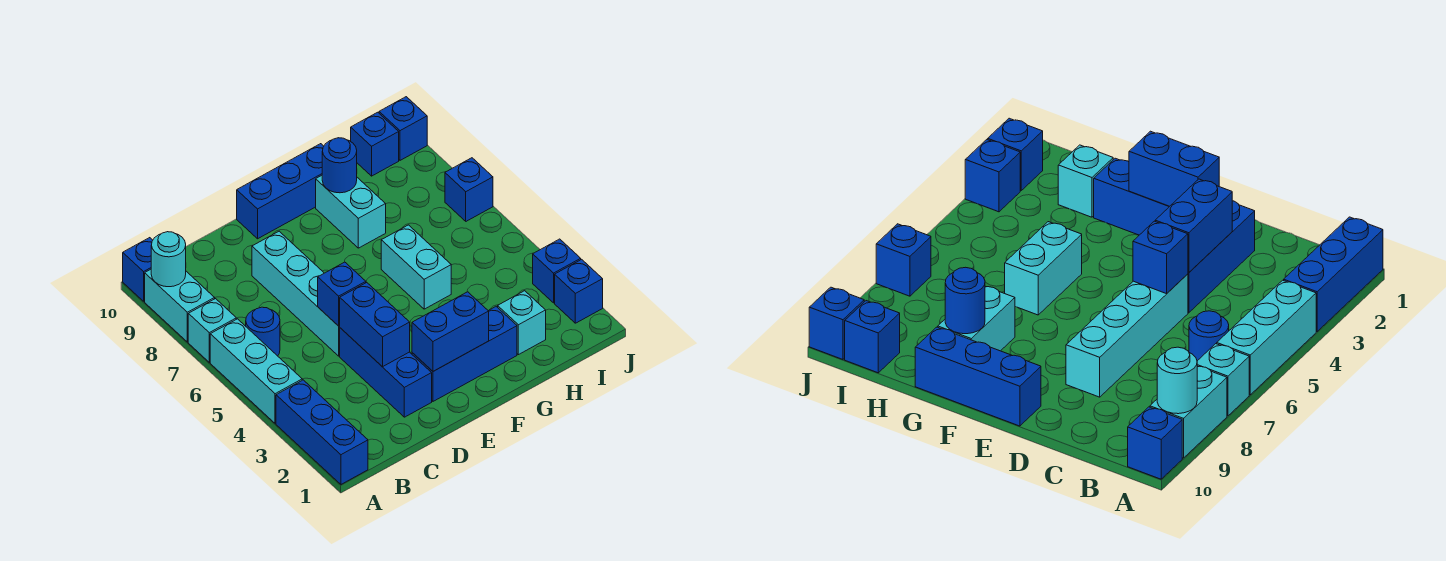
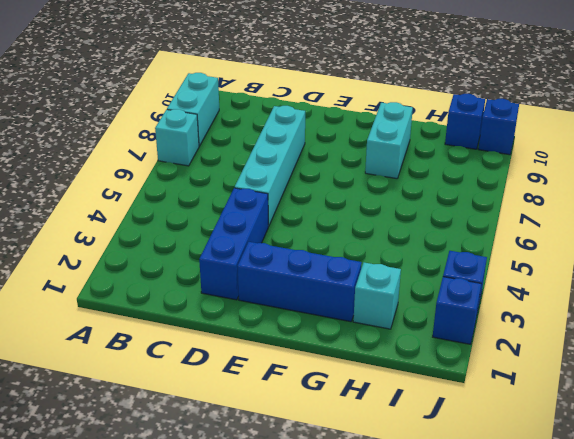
none -> blue brick A1:A3 level 1
none -> cyan brick A4:A6 level 1
none -> blue brick A10 level 1

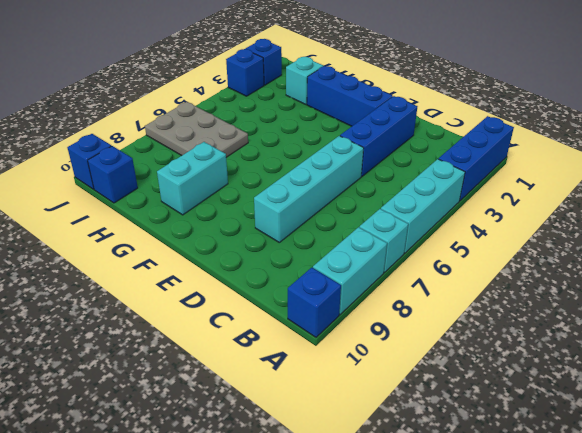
grey plate H6:J7 level 1 -> blue brick J7 level 1
none -> blue round brick B6 level 1
none -> blue brick E10:G10 level 1
none -> cyan brick G5:G6 level 1

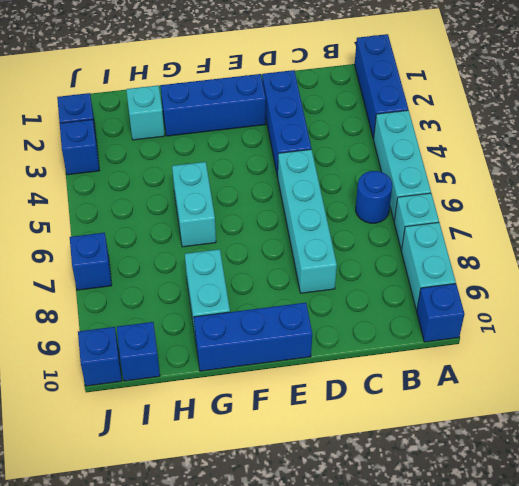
none -> cyan round brick A9 level 2
none -> blue brick D3:D4 level 2
none -> blue brick D5 level 2

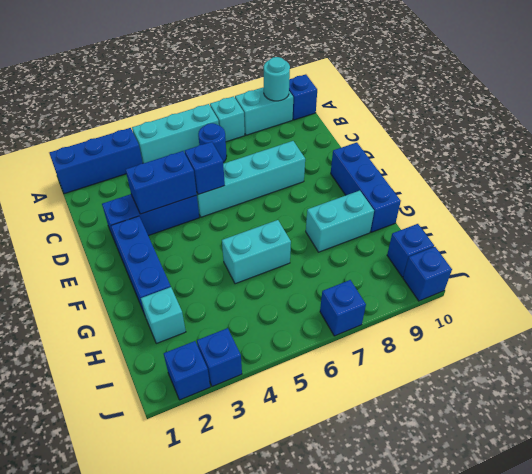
none -> blue brick E2:F2 level 2
none -> blue round brick G9 level 2

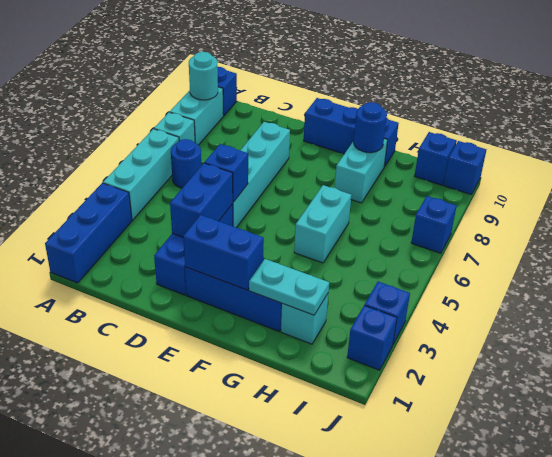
cyan plate G2:H2 level 2 -> none

